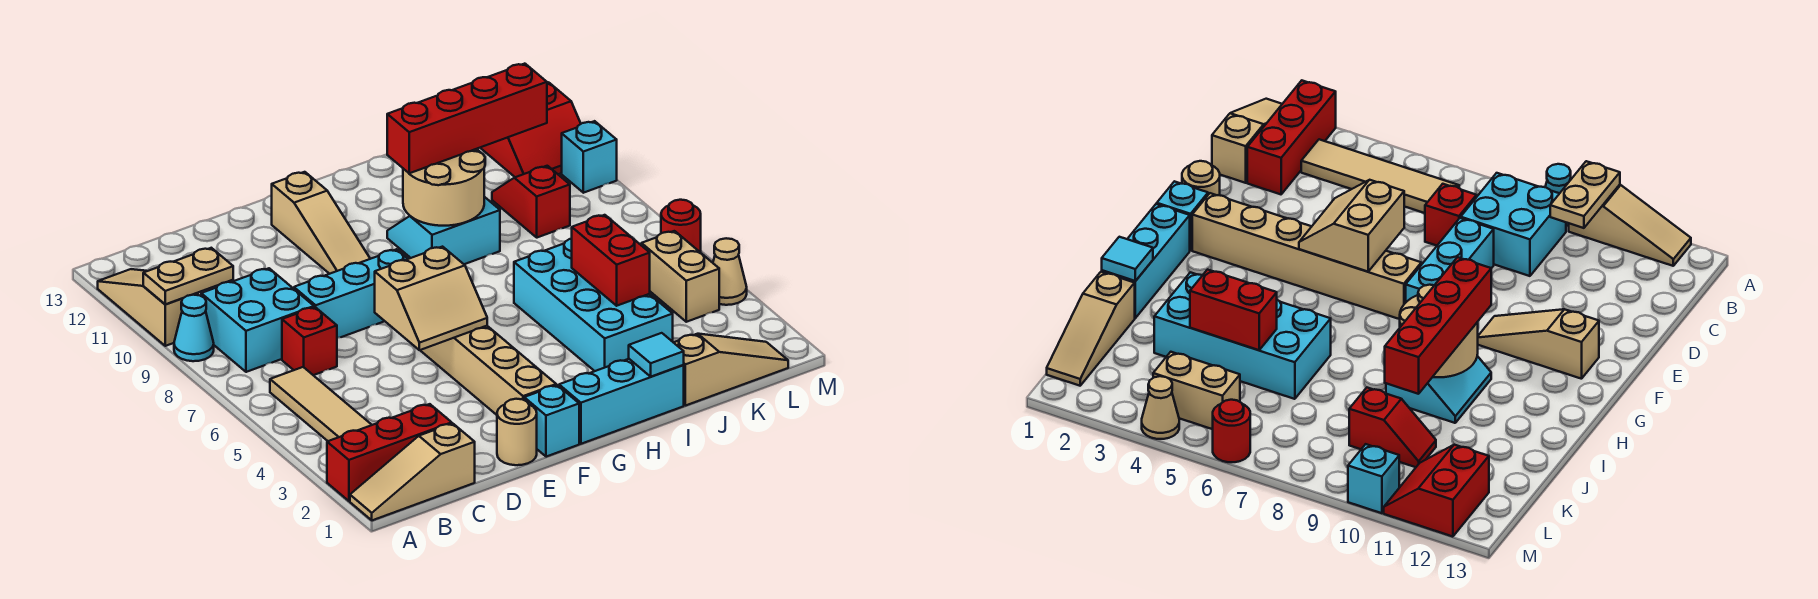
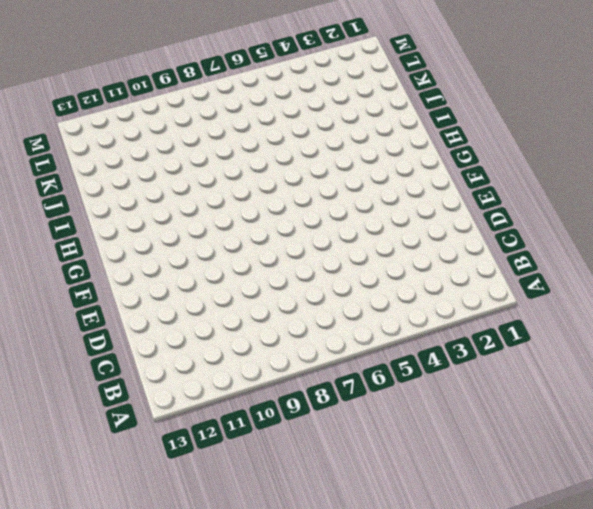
none -> tan slope A1:C1 level 1 top C
none -> red brick A2:C2 level 1
none -> cyan cone A9 level 1

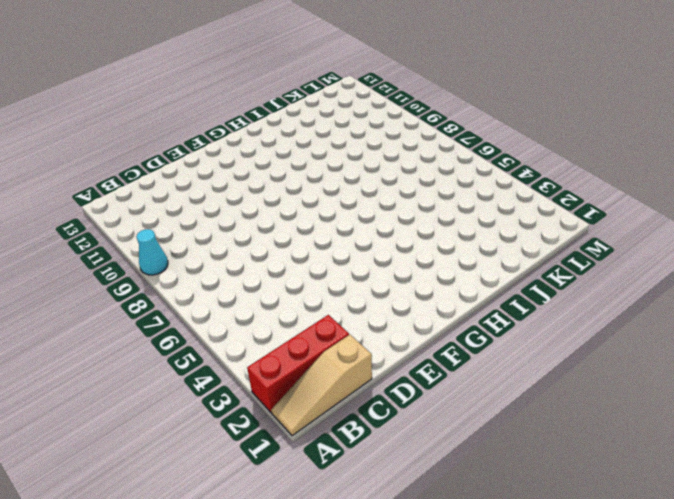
none -> tan slope A10:A12 level 1 top 10
none -> tan tile B3:B6 level 1
none -> cyan brick B8:C9 level 1

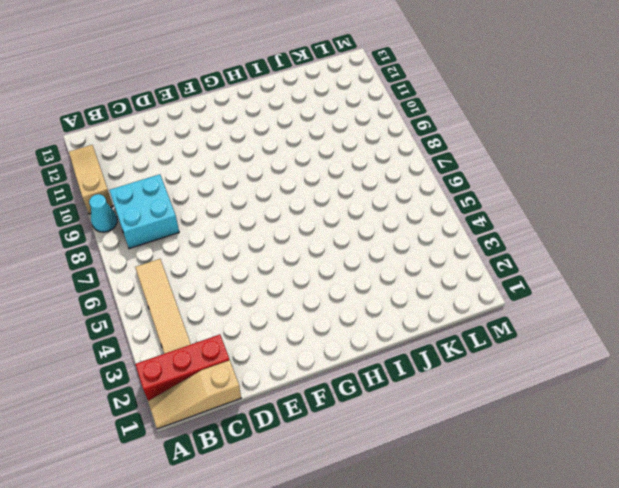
none -> red brick C7 level 1
none -> cyan brick D8:F8 level 1
none -> tan round brick E1 level 1

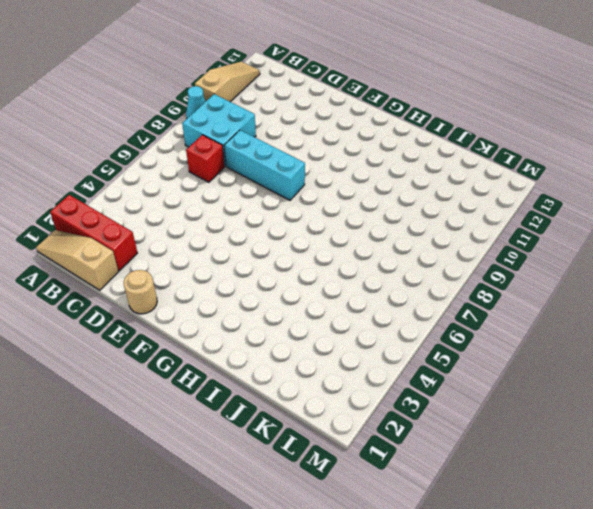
none -> tan tile B3:B6 level 1
none -> cyan brick F1 level 1
none -> tan brick F2:F7 level 1

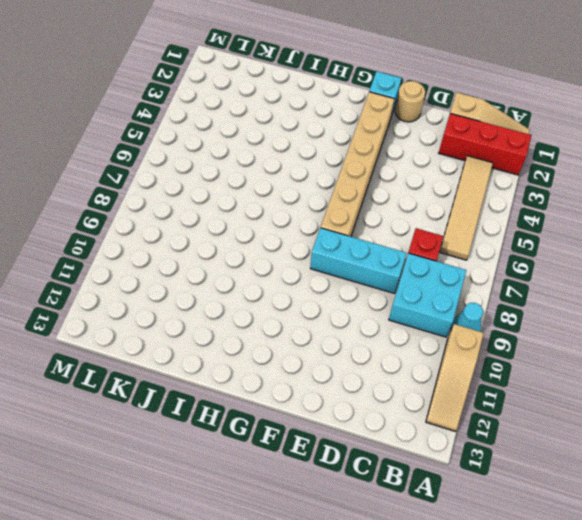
none -> tan slope F10:F12 level 1 top 12
none -> cyan brick G1:I1 level 1
none -> cyan slope H9:I10 level 1 top 9

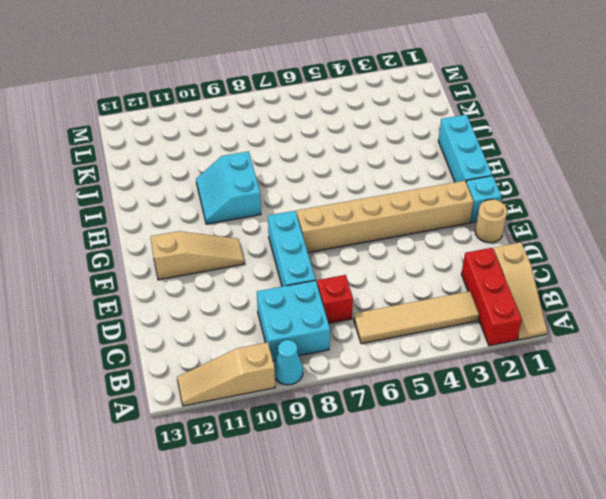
none -> cyan brick I3:J6 level 1
none -> tan slope J1:L1 level 1 top J
none -> red slope K9:K10 level 1 top 9

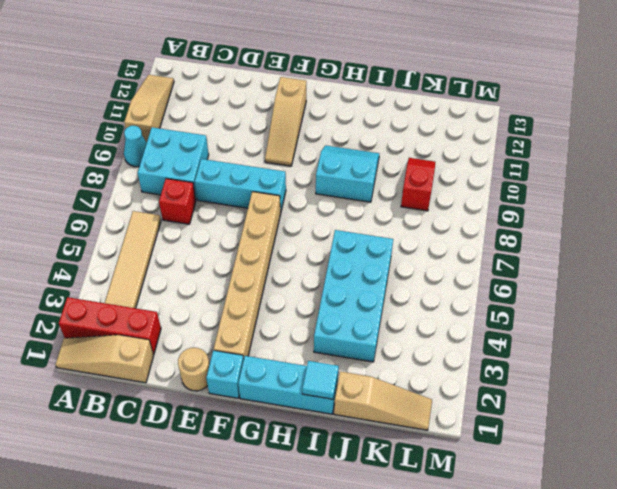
none -> tan brick L4:L5 level 1
none -> red slope L11:M12 level 1 top 12
none -> tan cone M4 level 1

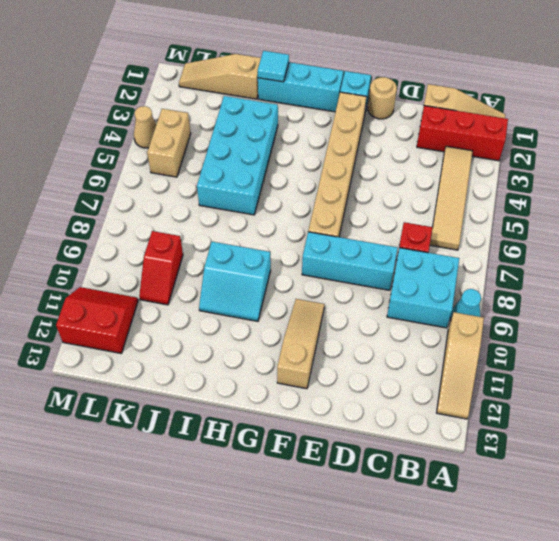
none -> red round brick M6 level 1
none -> cyan brick M10 level 1
none -> tan plate A10:B10 level 2

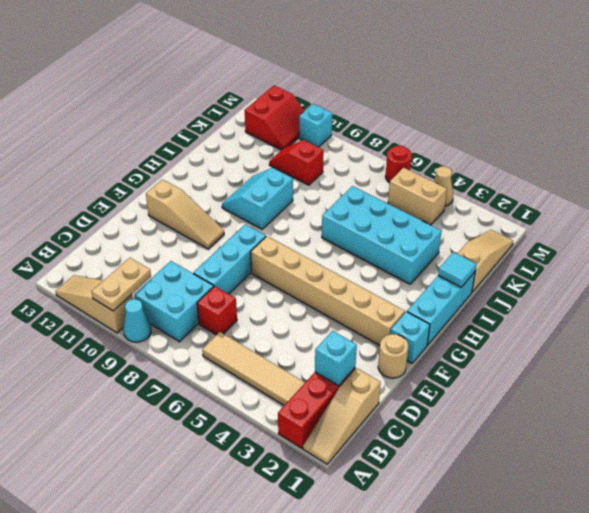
cyan brick C2 level 2 -> none
none -> tan slope E5:F6 level 2 top 6
none -> tan round brick H9:I10 level 2
none -> red brick J4:J5 level 2

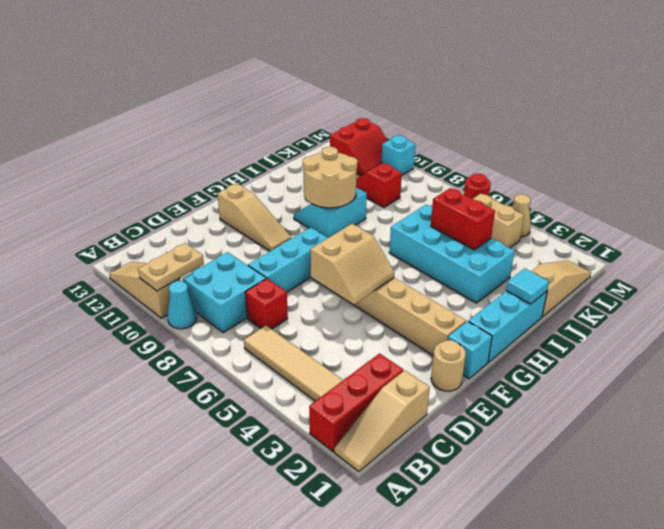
none -> red brick H10:K10 level 3

